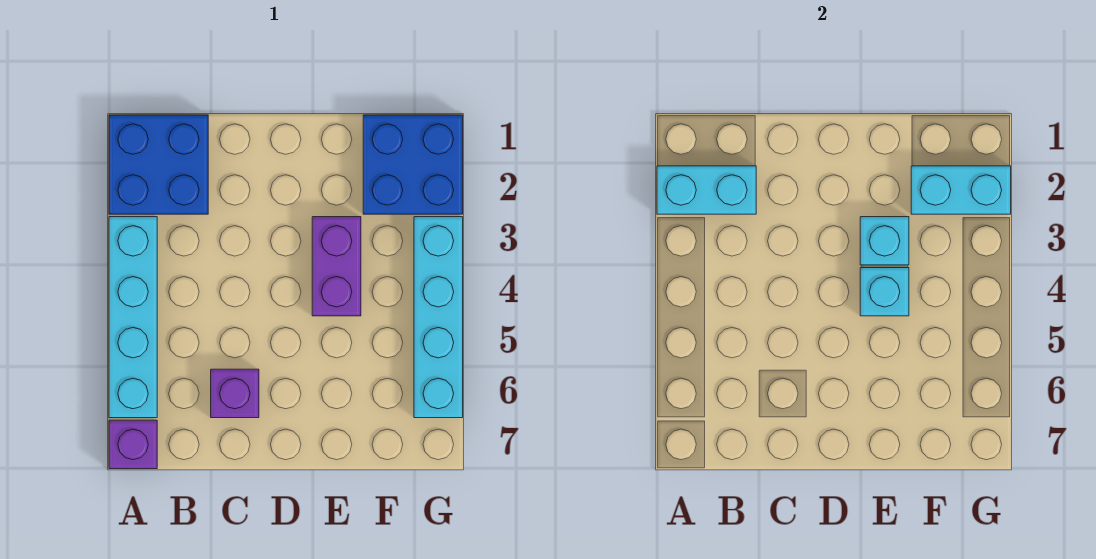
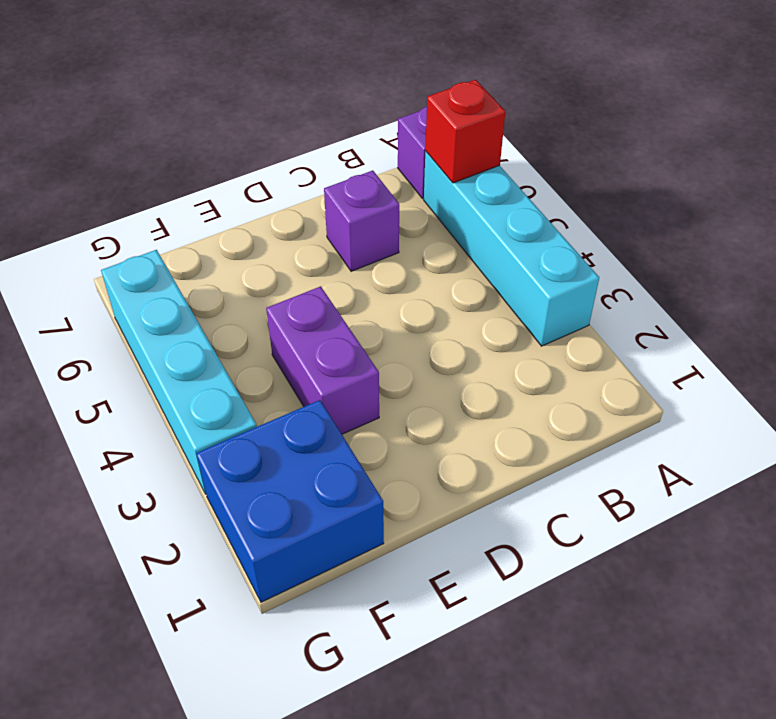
red brick A6 level 2 -> none
none -> blue brick A1:B2 level 1
none -> cyan brick A2:B2 level 2

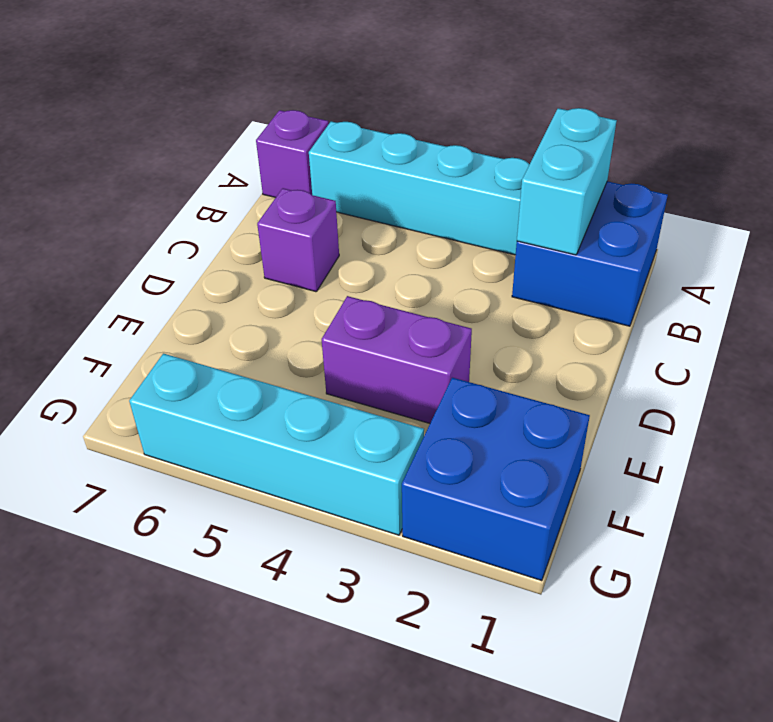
none -> cyan brick E3 level 2
none -> cyan brick E4 level 2

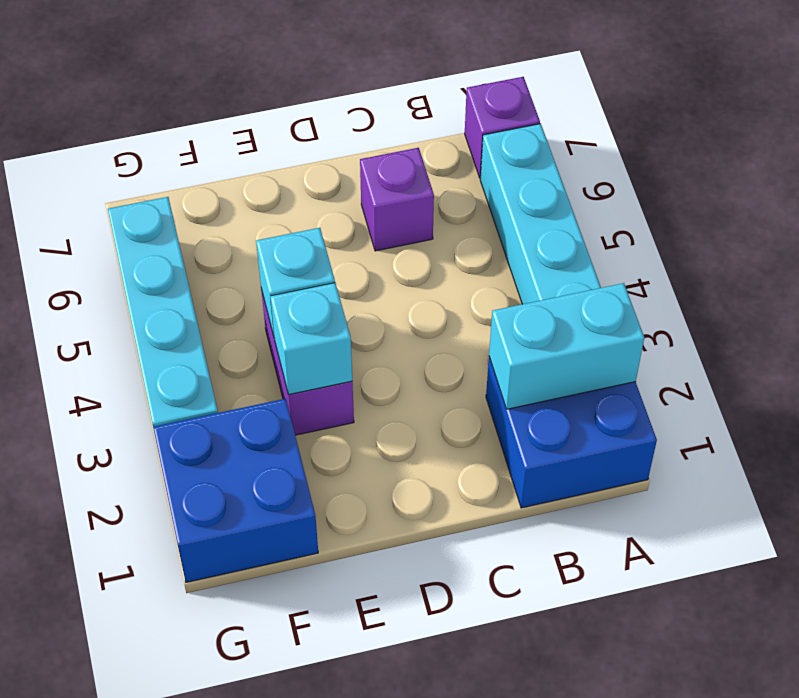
none -> cyan brick F2:G2 level 2

